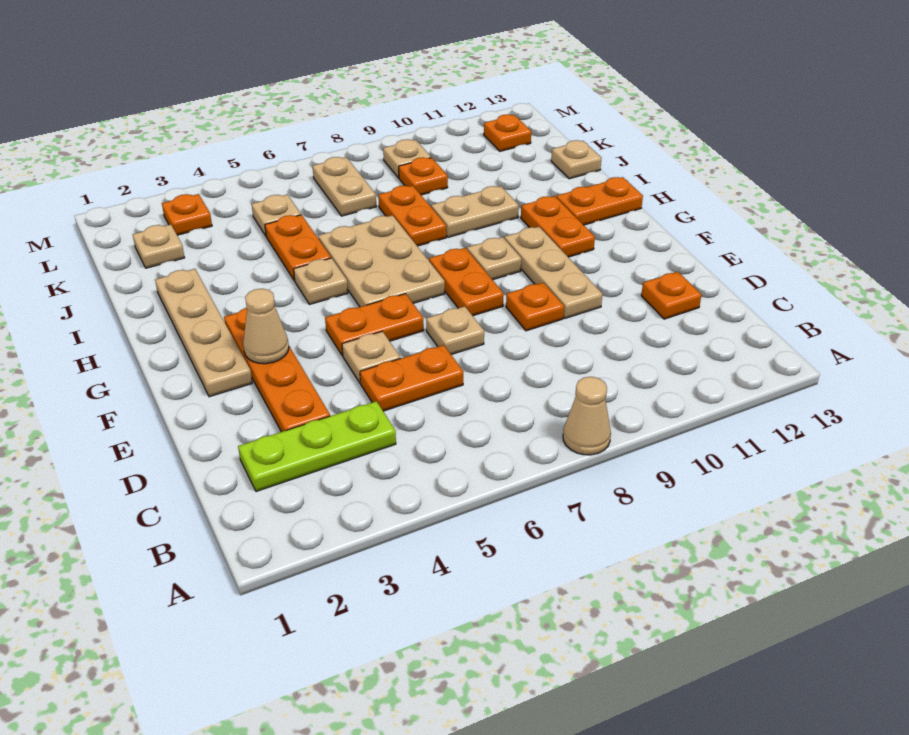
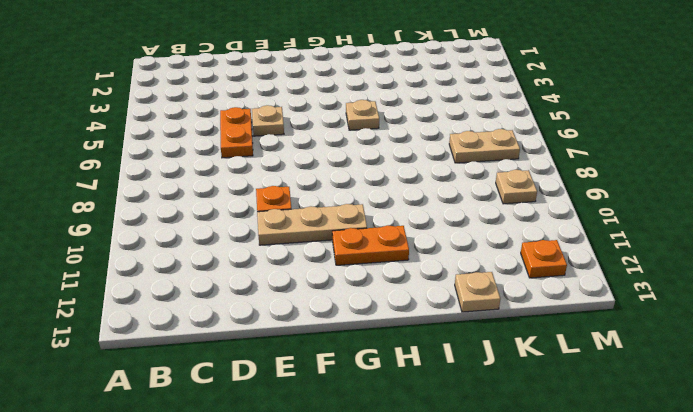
none -> tan cone A8 level 1
none -> lime plate C2:C4 level 1
none -> orange plate D3:G3 level 1

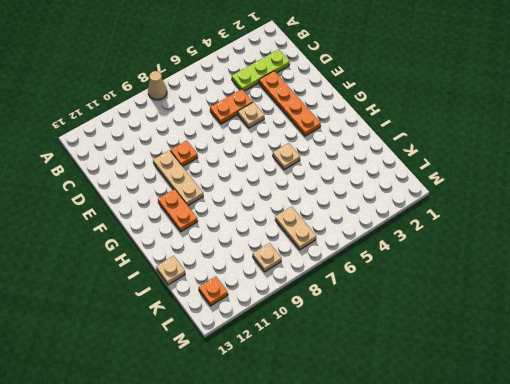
none -> orange plate D12 level 1
none -> tan plate E7 level 1
none -> tan plate F2:I2 level 1

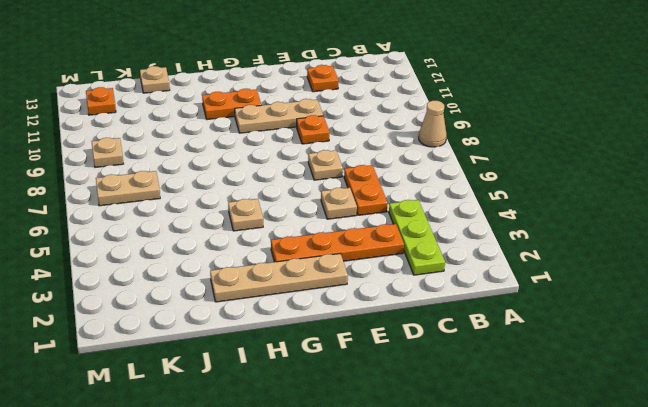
none -> orange plate F5:F6 level 1
none -> orange plate F8:G8 level 1
none -> tan plate G6:I7 level 1

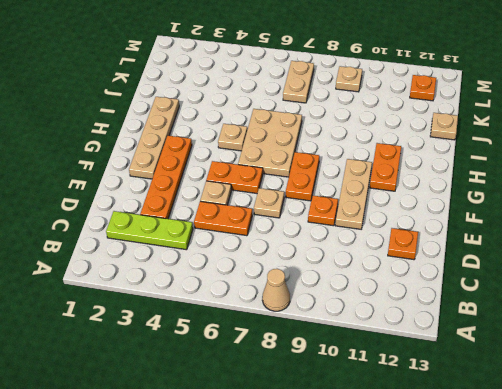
none -> tan plate G9 level 1
none -> orange plate H12:H13 level 1
none -> orange plate I5:J5 level 1

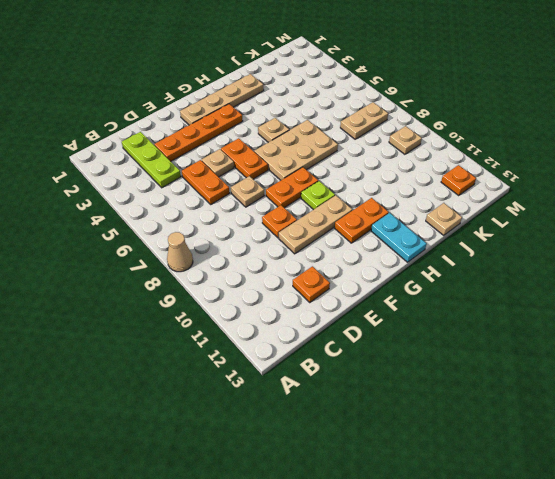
lime plate G9 level 1 -> tan plate G9 level 1
cyan plate H12:H13 level 1 -> orange plate H12:H13 level 1
none -> orange plate I5:J5 level 1
none -> orange plate I8:J8 level 1
none -> tan plate I9:I10 level 1

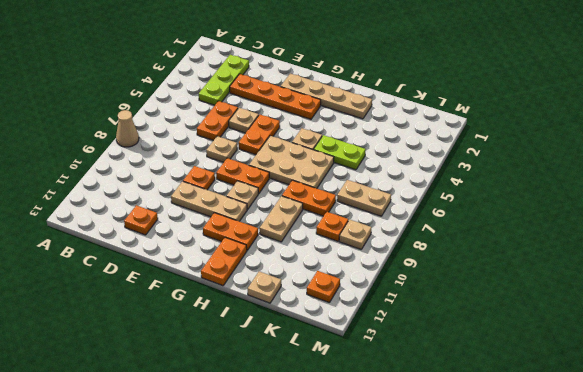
lime plate I5:J5 level 1 -> orange plate I5:J5 level 1
none -> tan plate K2 level 1
none -> tan plate K5 level 1
none -> orange plate L3 level 1

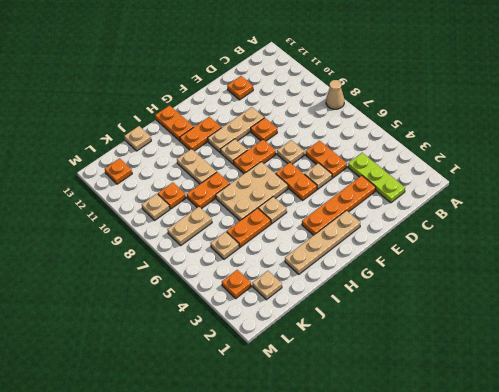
none -> tan cone F3 level 2

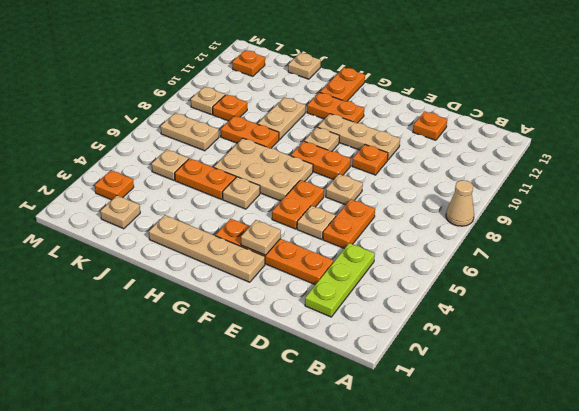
tan plate F3 level 2 -> tan cone F3 level 2

